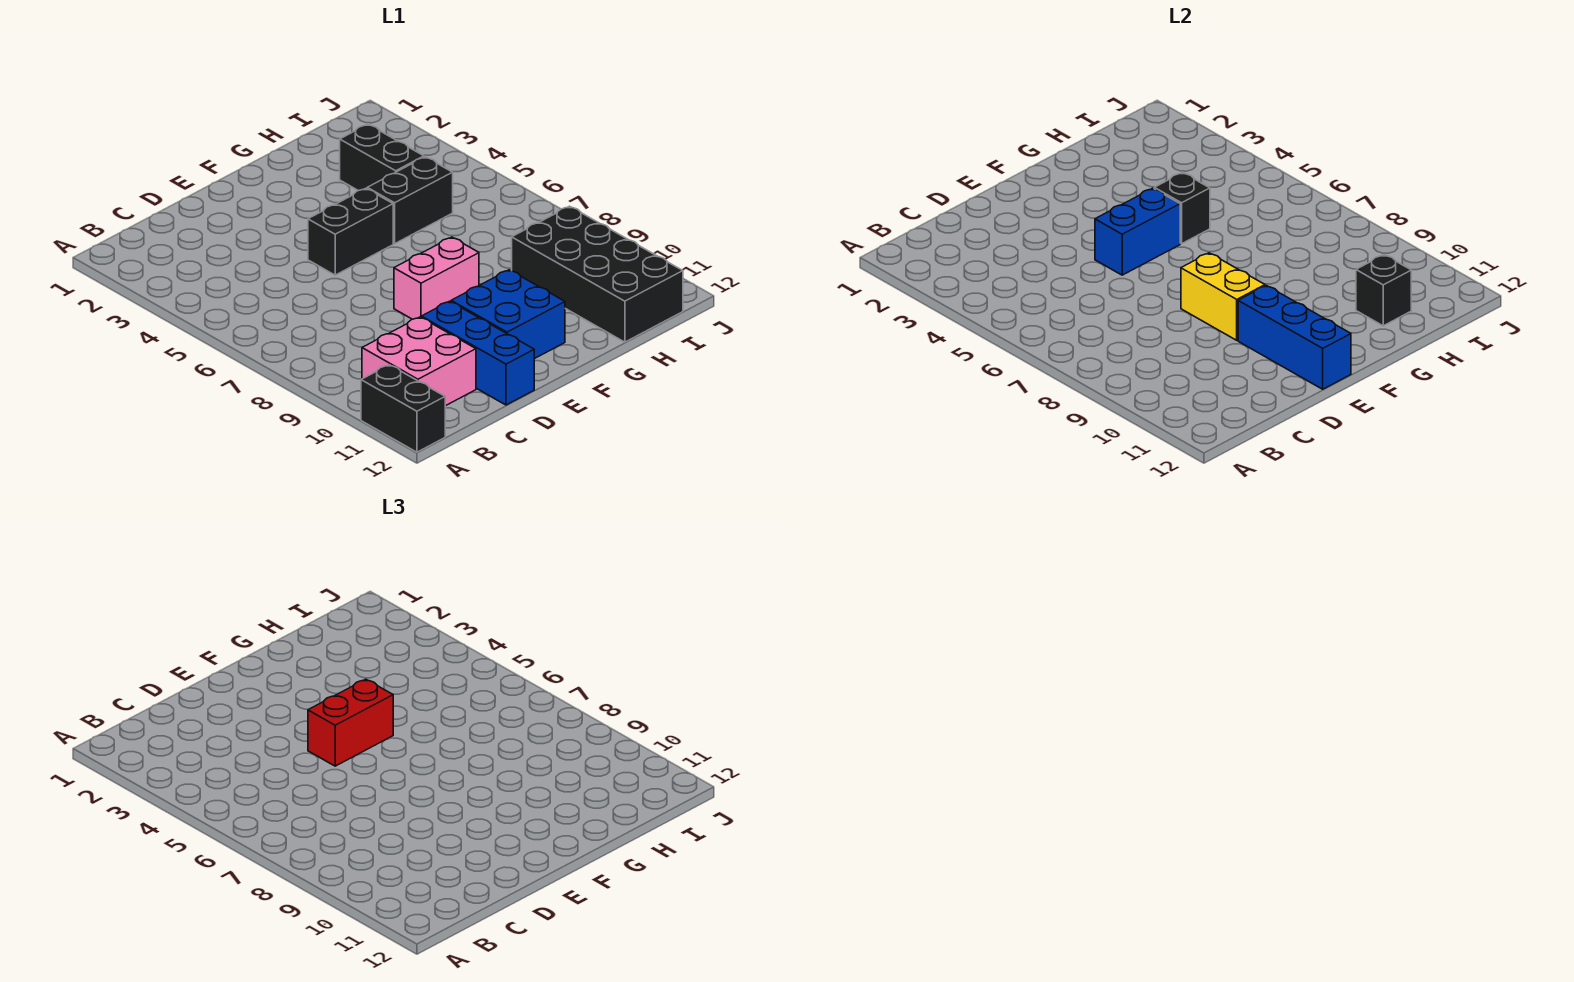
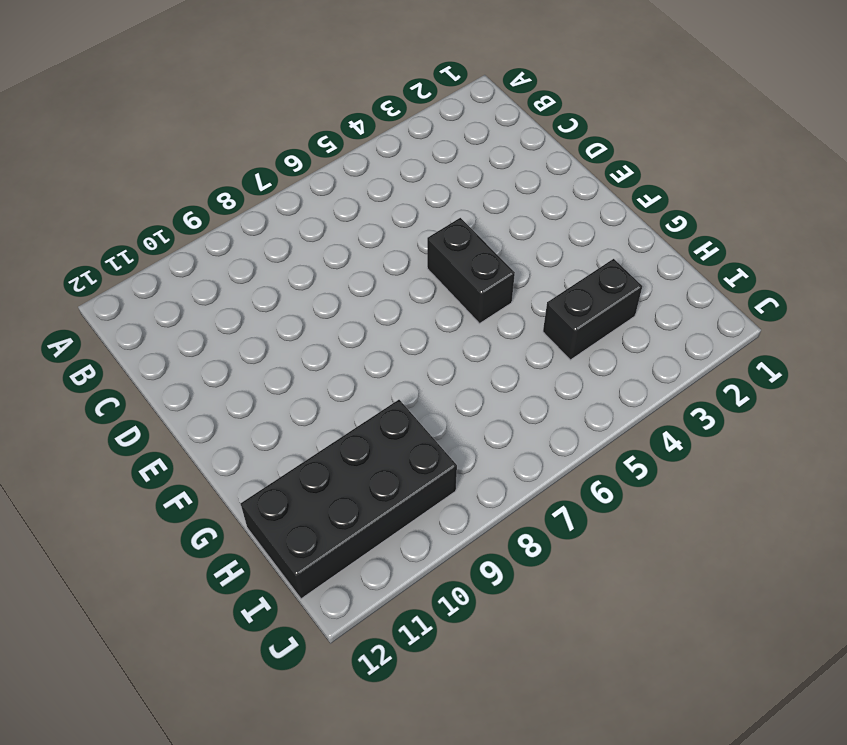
none -> black brick A11:A12 level 1
none -> pink brick B10:C11 level 1
none -> blue brick D10:D12 level 1

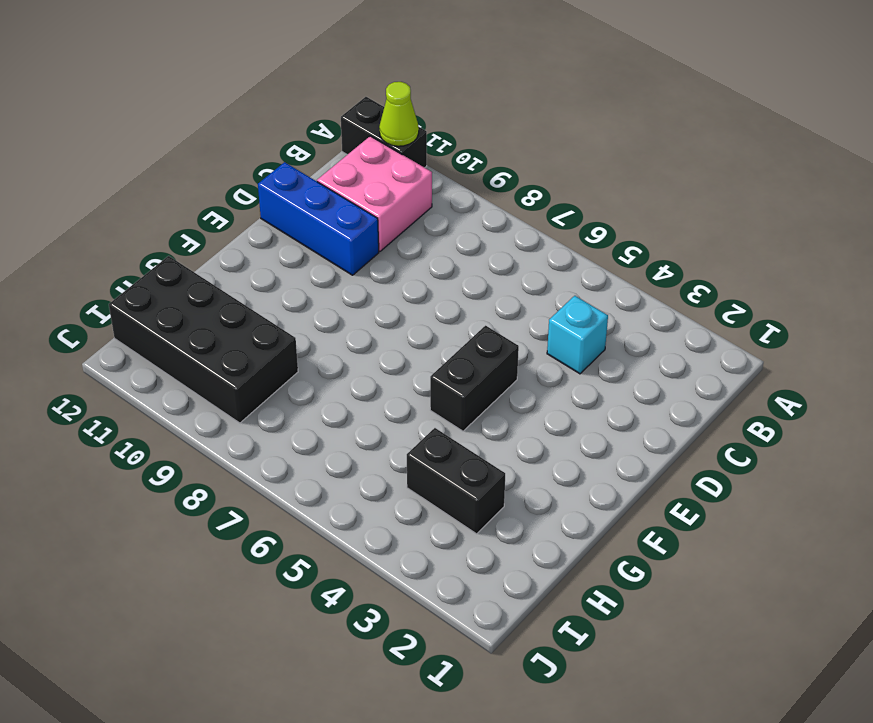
lime cone A11 level 2 -> none
cyan brick C4 level 1 -> none
none -> pink brick E8:F8 level 1
none -> blue brick E10:F11 level 1
none -> black brick G5:H5 level 1

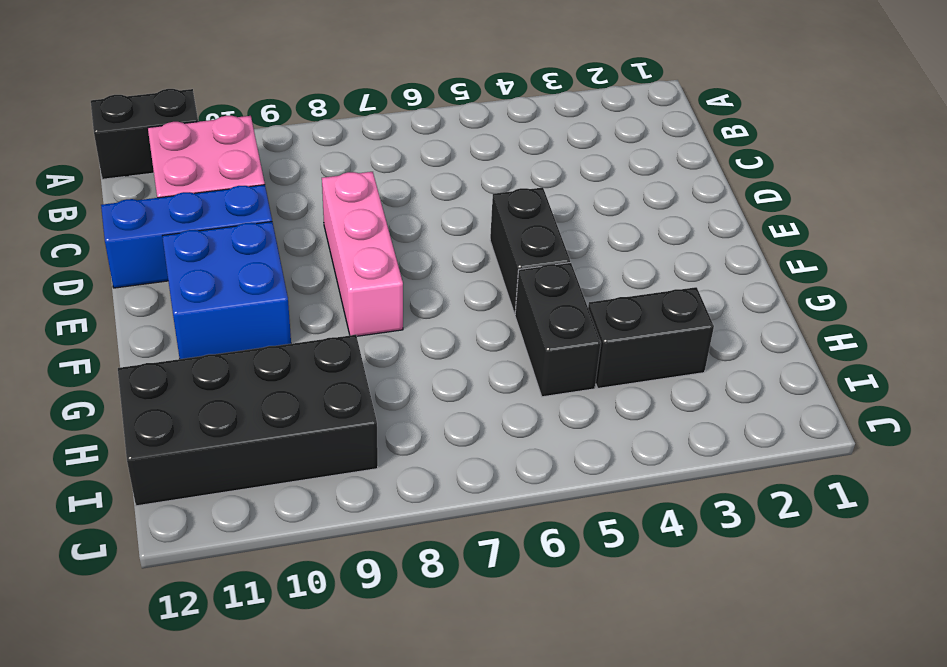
pink brick D8:F8 level 1 -> pink brick E8:F8 level 1
none -> blue brick E5:F5 level 2
none -> yellow brick E8:E9 level 2
none -> blue brick E10:E12 level 2

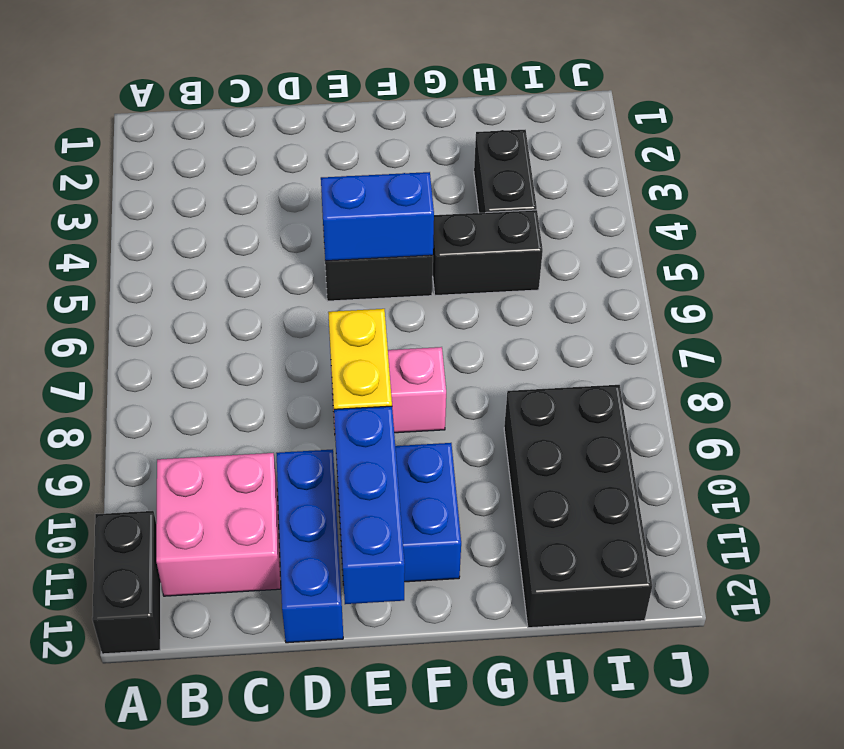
none -> black brick G5 level 2
none -> black brick H11 level 2
none -> red brick E5:F5 level 3

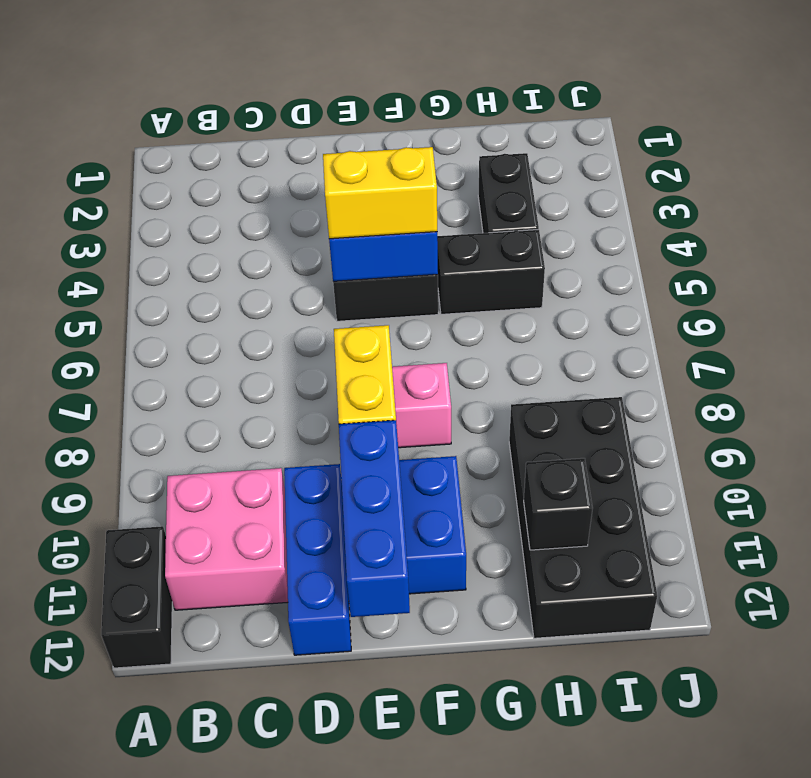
yellow brick E5:F5 level 3 -> red brick E5:F5 level 3
none -> black brick G5 level 2

